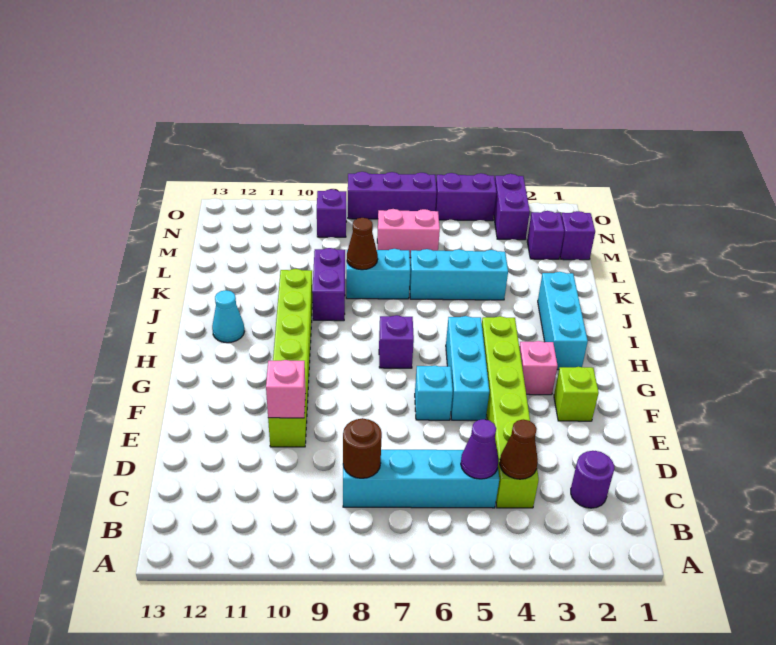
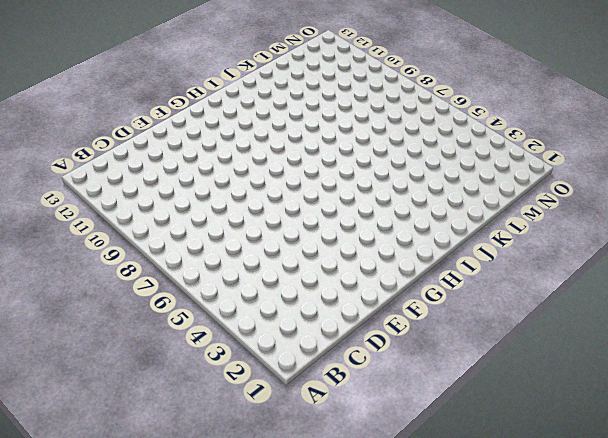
none -> purple round brick C2 level 1
none -> lime brick C4:H4 level 1
none -> cyan brick C5:C8 level 1

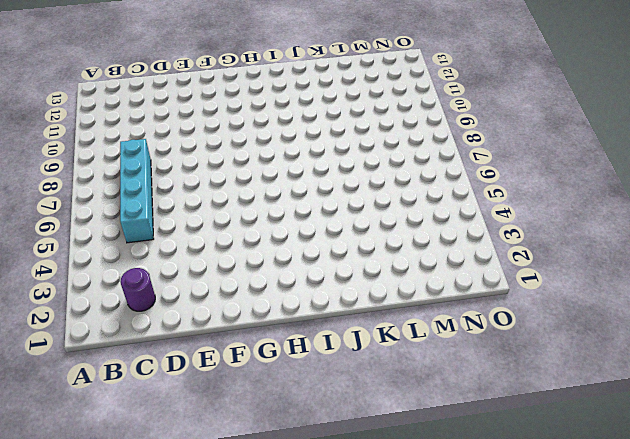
none -> lime brick C4:H4 level 1
none -> lime brick E10:J10 level 1
none -> lime brick F2 level 1

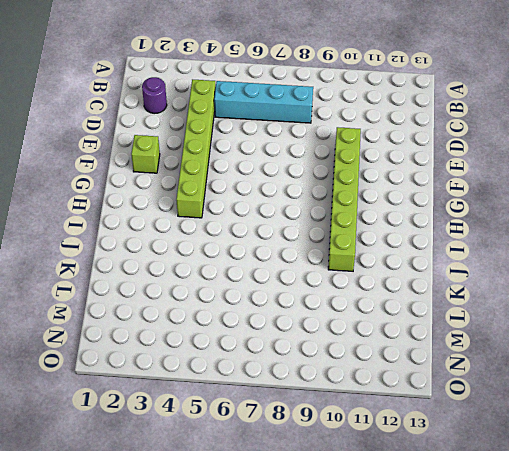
none -> cyan brick F5:H5 level 1
none -> cyan brick F6 level 1
none -> pink brick G3 level 1

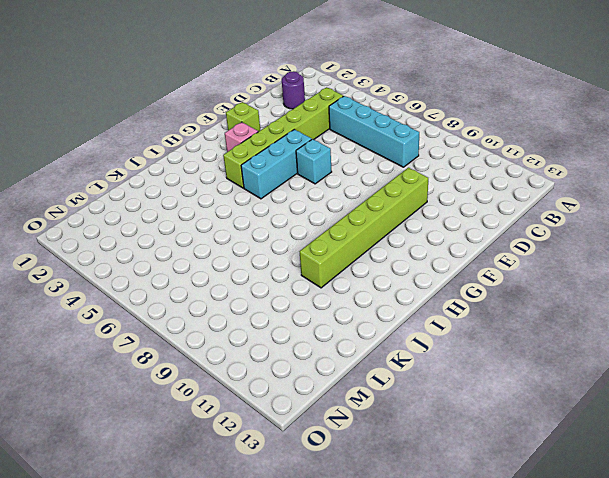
none -> cyan brick H2:J2 level 1
none -> purple brick H7 level 1
none -> cyan cone I12 level 1

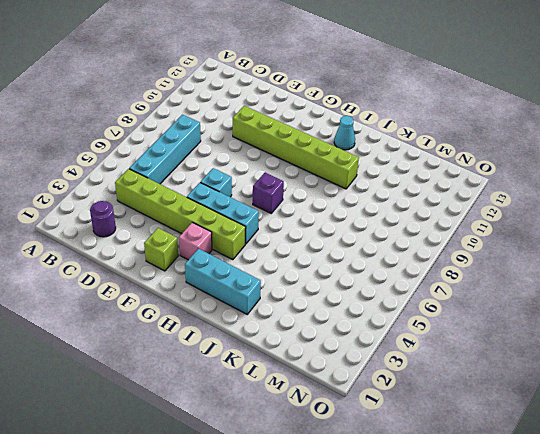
none -> purple brick J9:K9 level 1
none -> cyan brick K4:K6 level 1
none -> cyan brick K7:K8 level 1

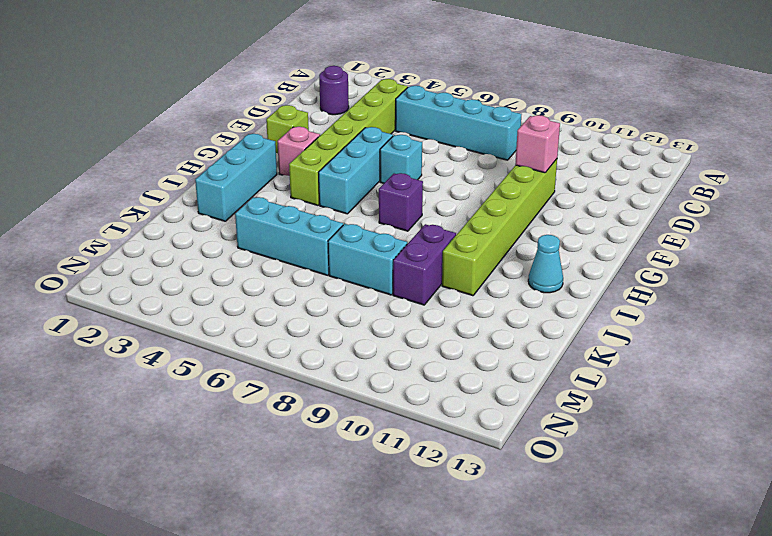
none -> purple brick M1 level 1
none -> purple brick M2 level 1
none -> pink brick M6:M7 level 1

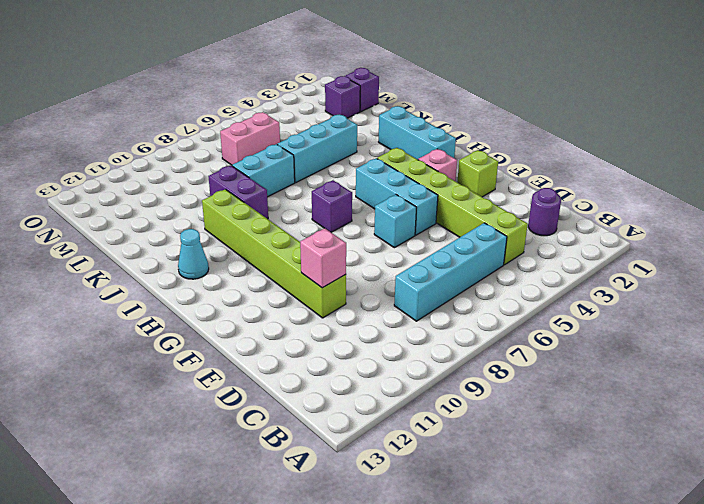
none -> purple brick N3:O3 level 1
none -> purple brick N9 level 1
none -> purple brick O4:O5 level 1

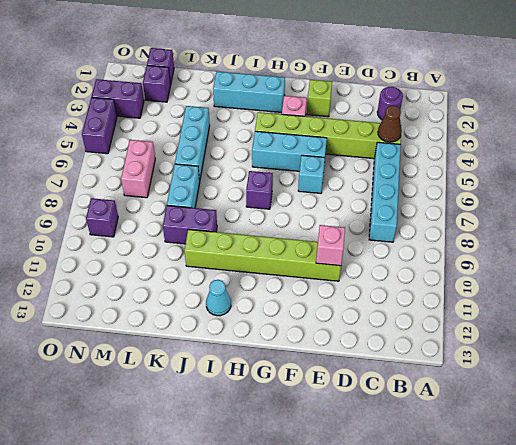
none -> purple brick O6:O8 level 1
none -> purple cone C5 level 2
none -> brown round brick C8 level 2

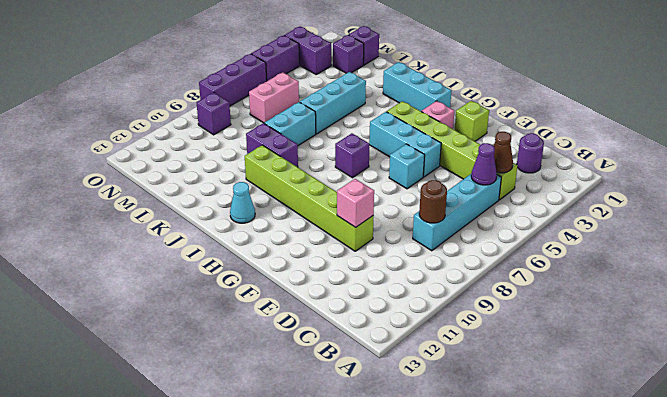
none -> brown cone K8 level 2

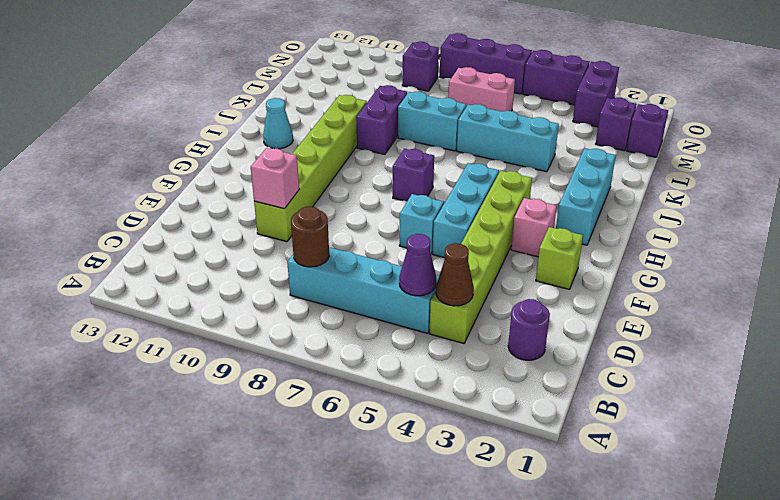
none -> brown cone K8 level 2

